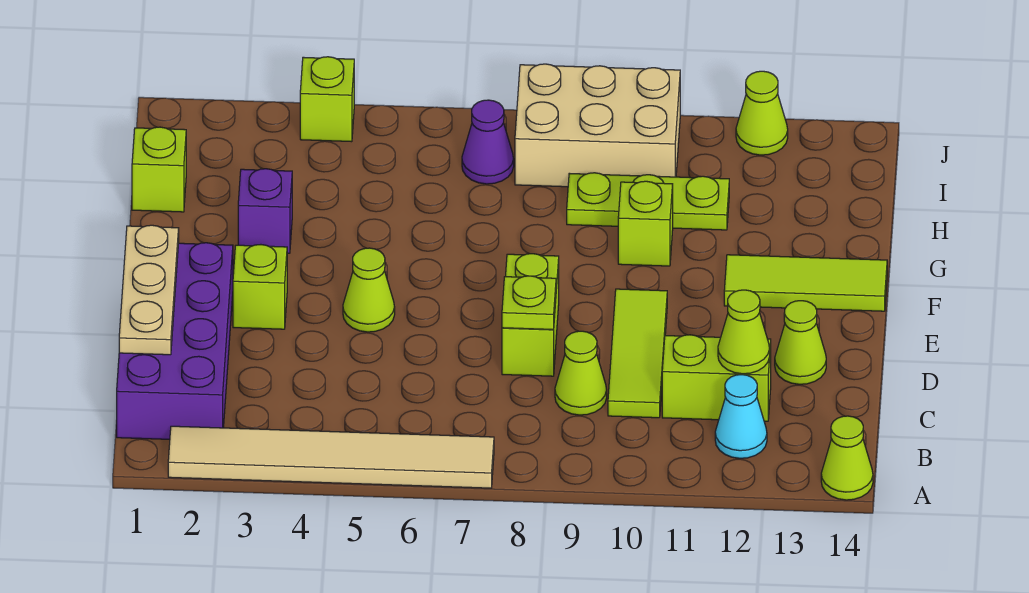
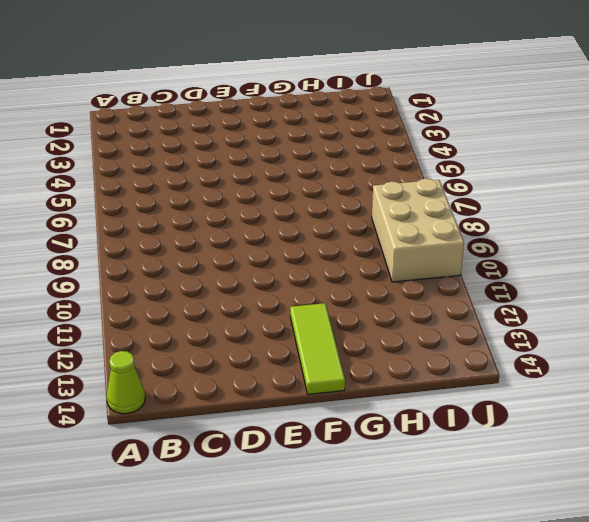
none -> tan tile A2:A7 level 1
none -> purple brick B1:E2 level 1
none -> cyan cone B12 level 1

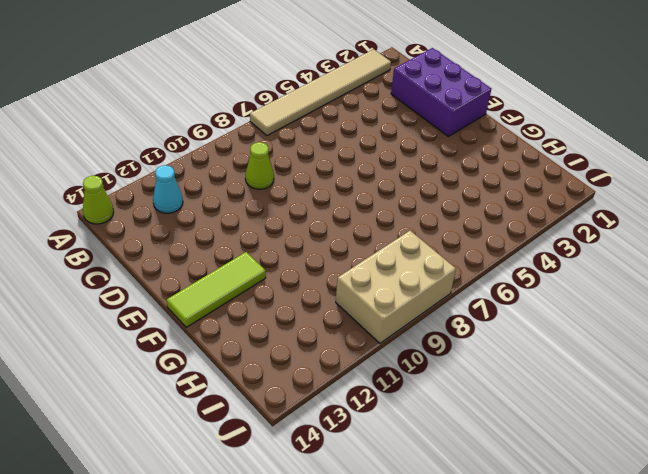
purple brick C1:E2 level 1 -> purple brick B1:E2 level 1
none -> lime tile C10:E10 level 1
none -> lime brick C11:C12 level 1
none -> lime brick D8:E8 level 1

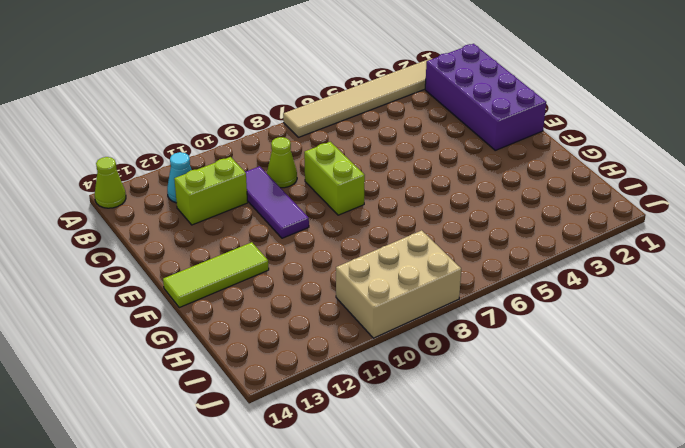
purple tile C10:E10 level 1 -> lime tile C10:E10 level 1
none -> lime cone D13 level 1
none -> lime brick E3 level 1
none -> lime cone E5 level 1

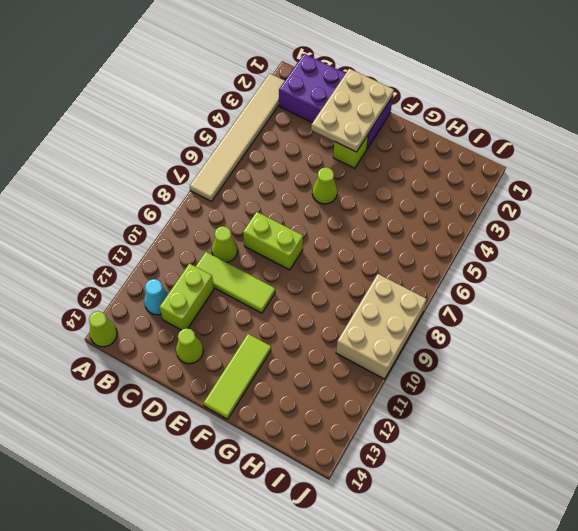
tan plate D1:E3 level 2 -> tan plate C1:E1 level 2
none -> purple brick G3 level 1
none -> lime brick G10 level 1
none -> lime brick H1 level 1

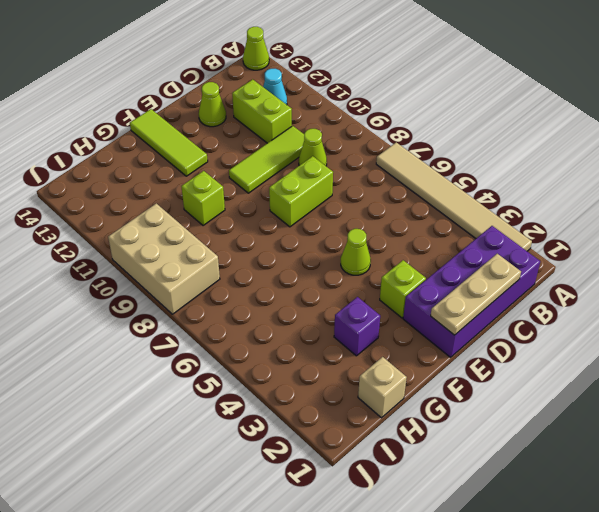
tan brick H1 level 1 -> lime brick H1 level 1
none -> lime plate H9:H11 level 1
none -> purple cone I7 level 1
none -> lime brick J4 level 1

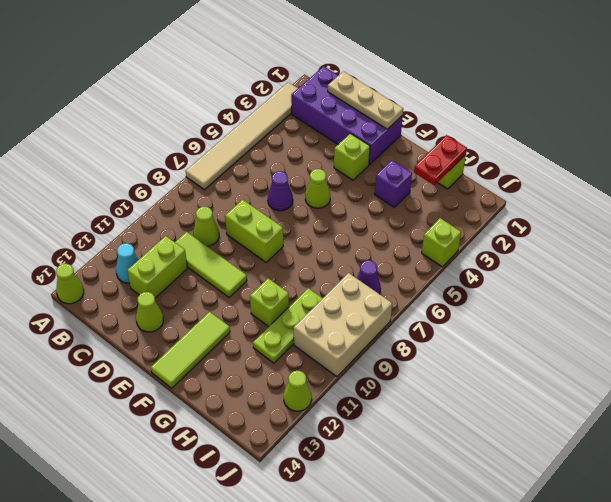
purple cone D6 level 1 -> none
red plate H1:H2 level 2 -> none
none -> lime cone C12 level 2
none -> lime plate D8 level 2

